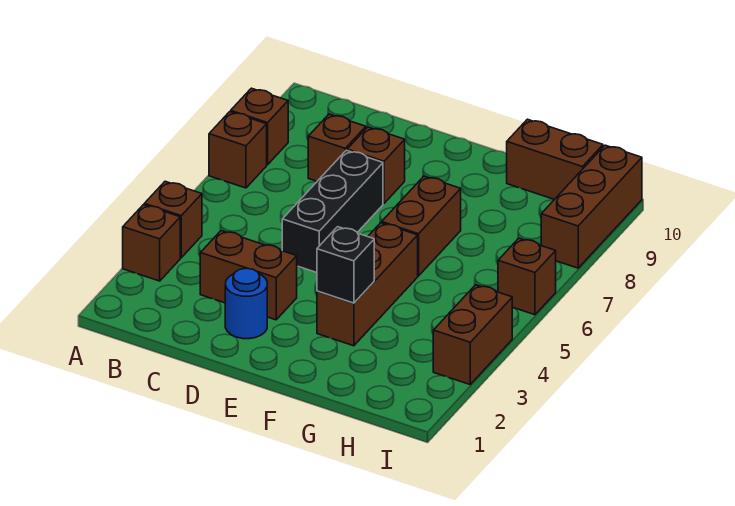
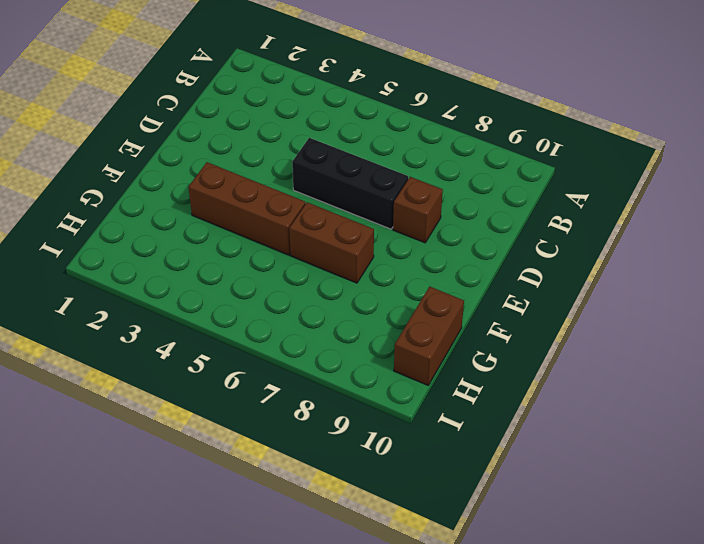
none -> brown brick A3 level 1
none -> brown brick A4 level 1
none -> brown brick A7 level 1

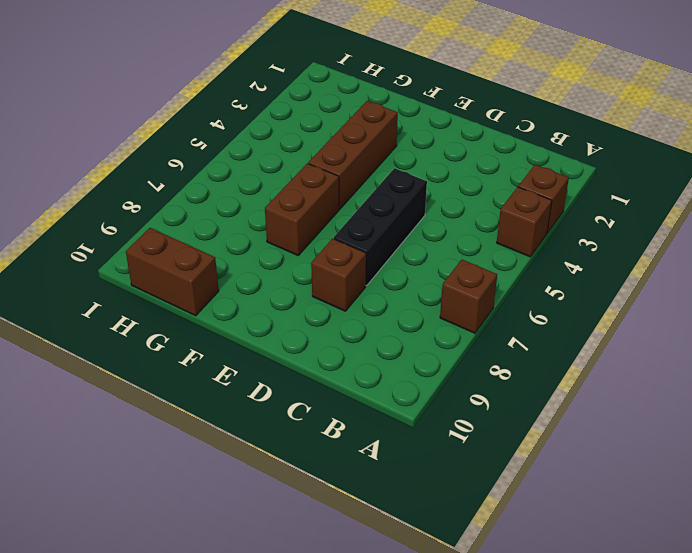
none -> brown brick A8 level 1
none -> brown brick C3:D3 level 1
none -> brown brick C8 level 1

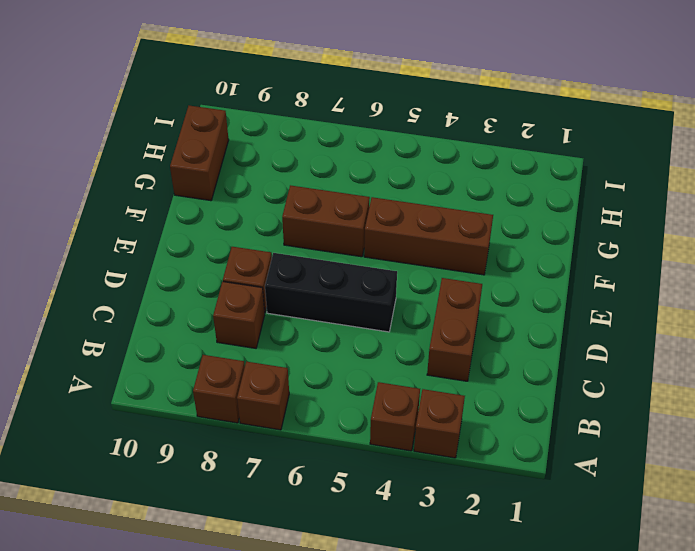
none -> blue round brick D2 level 1
none -> brown brick I3:I4 level 1
none -> brown brick I6 level 1

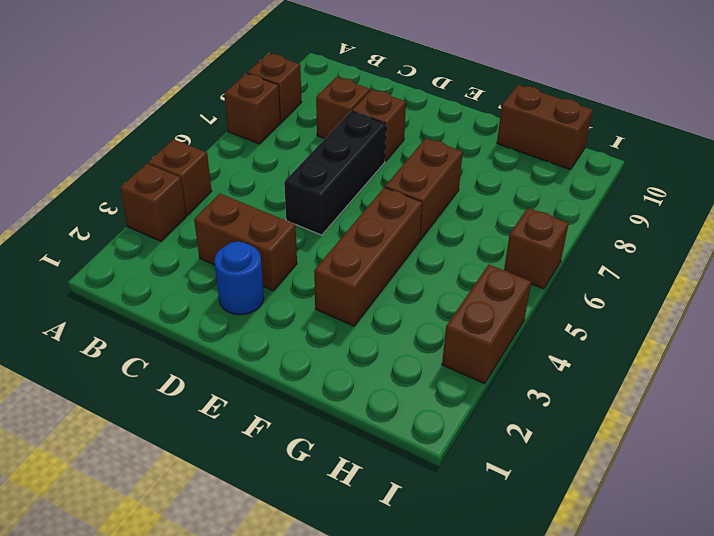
none -> brown brick I8:I10 level 1
none -> black brick F3 level 2

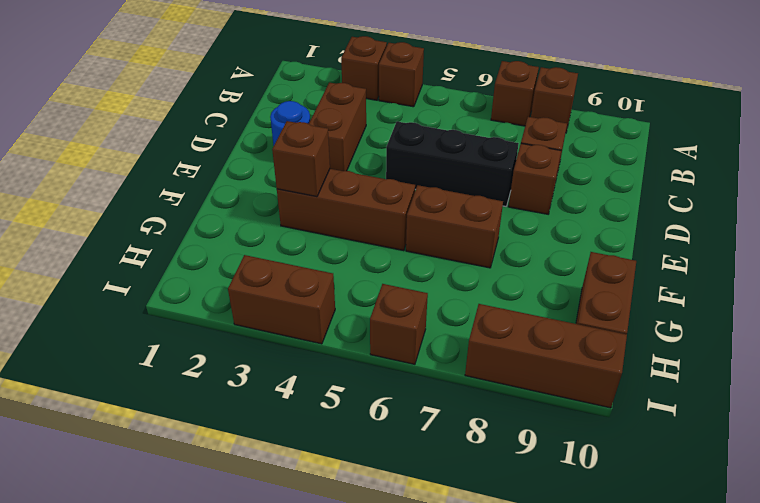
brown brick F3 level 2 -> black brick F3 level 2

